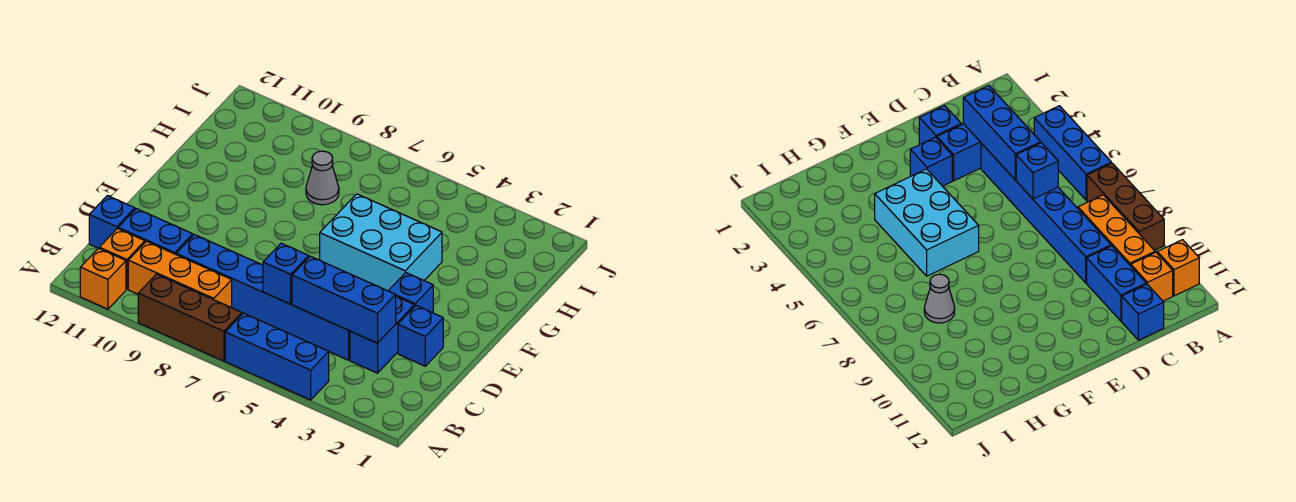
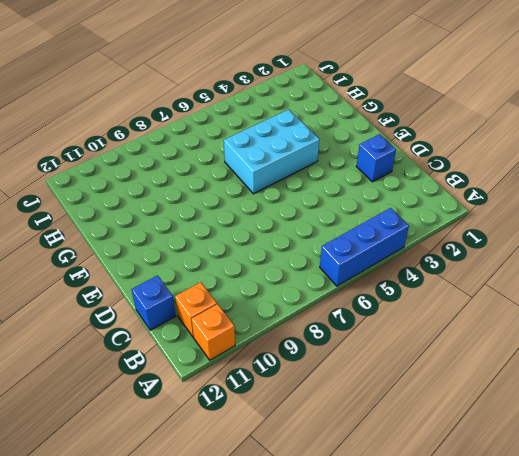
none -> brown brick A7:A9 level 1
none -> orange brick B8:B10 level 1
none -> blue brick C3:D3 level 1

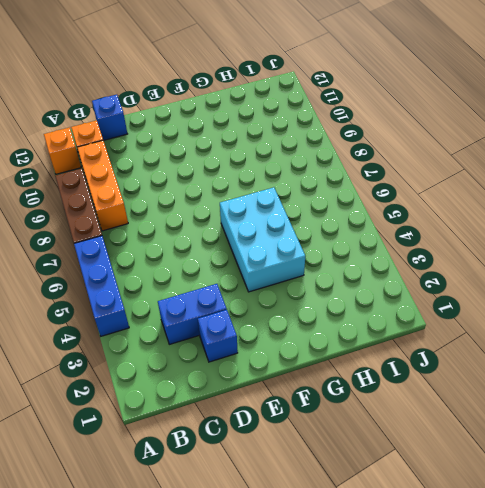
none -> blue brick C4:C9 level 1
none -> blue brick C10:C11 level 1
none -> blue brick E3 level 1

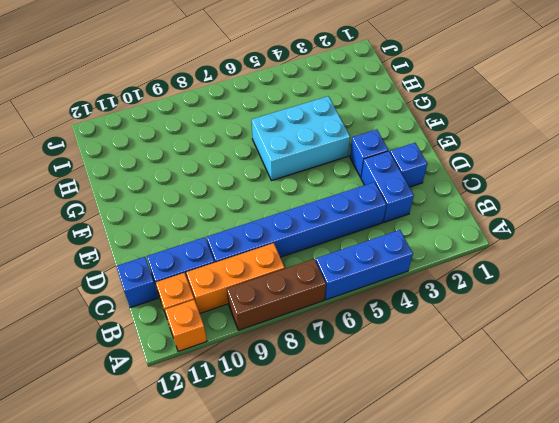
none -> grey cone H8 level 1
none -> blue brick C3:C5 level 2
none -> blue brick C6 level 2

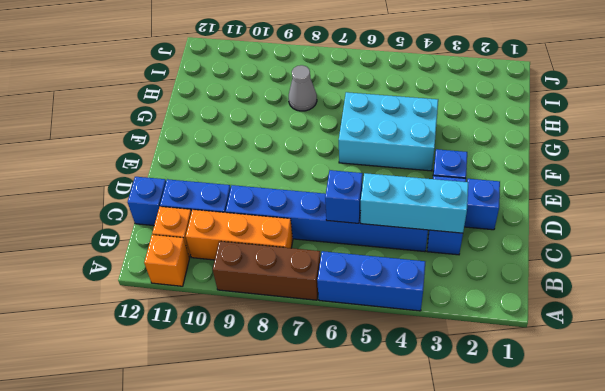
cyan brick C3:C5 level 2 -> blue brick C3:C5 level 2

